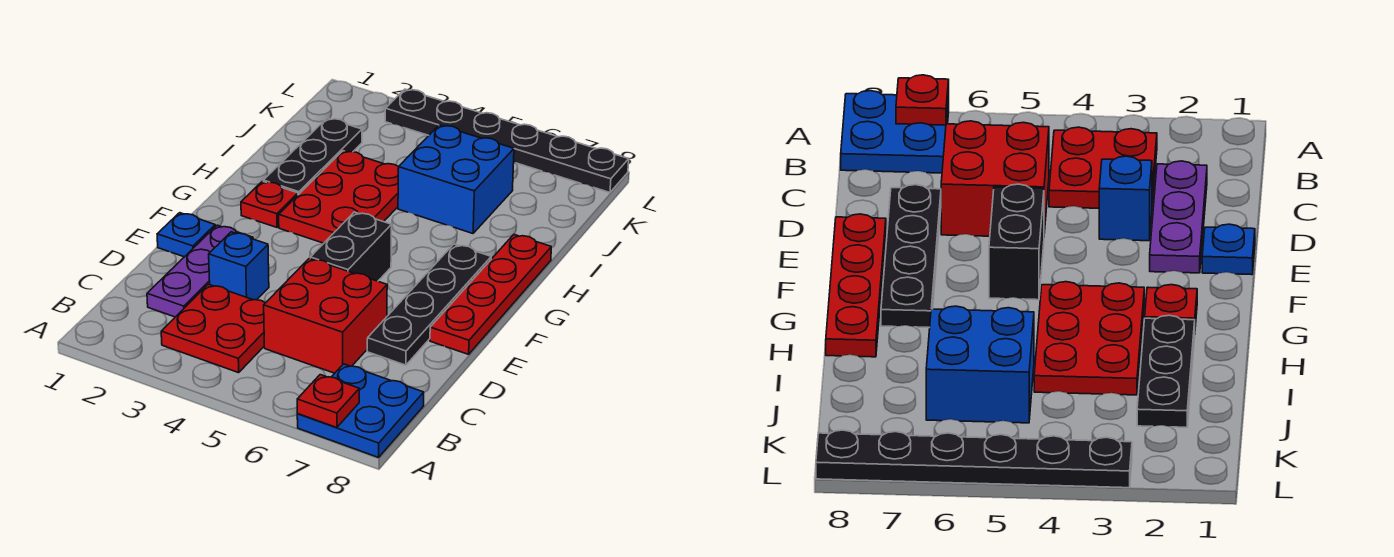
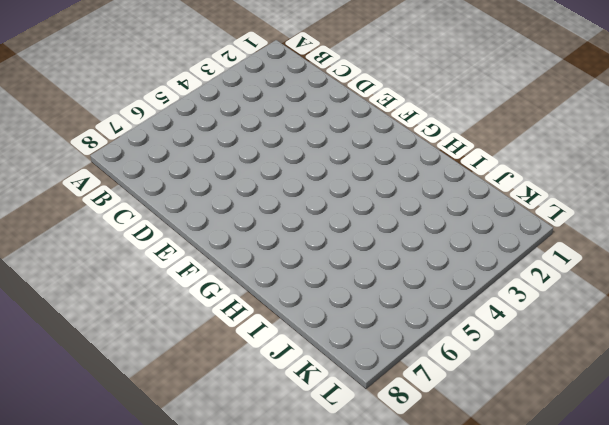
none -> blue plate A7:B8 level 1
none -> red plate B3:C4 level 1
none -> purple plate C2:E2 level 1

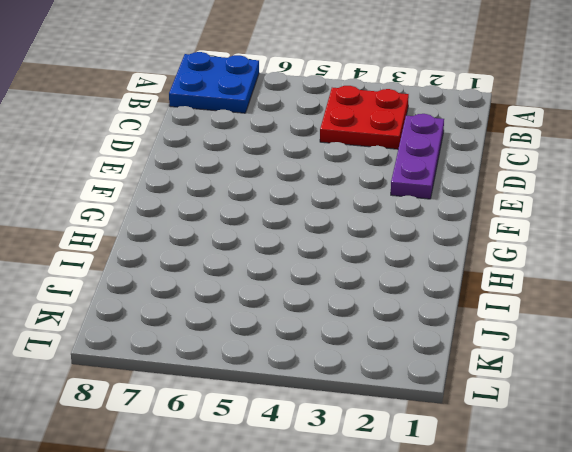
none -> red brick C5:D6 level 1
none -> blue brick D3 level 1
none -> black plate D7:G7 level 1

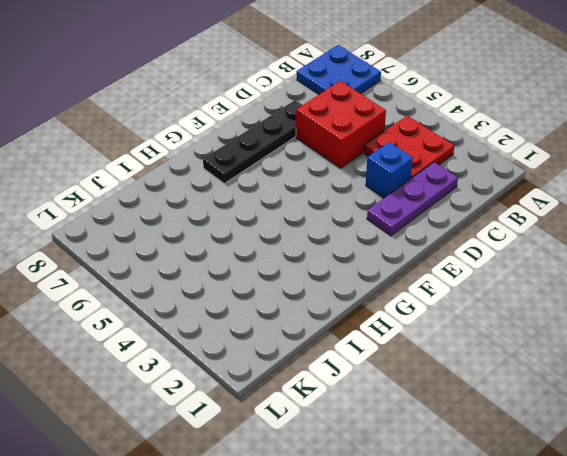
none -> blue plate E1 level 1
none -> black brick E5:F5 level 1
none -> red plate E8:H8 level 1

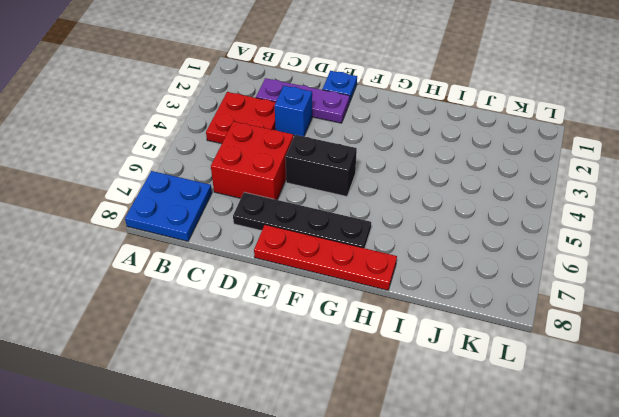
none -> red plate G2 level 1
none -> red plate G3:I4 level 1
none -> black plate H2:J2 level 1

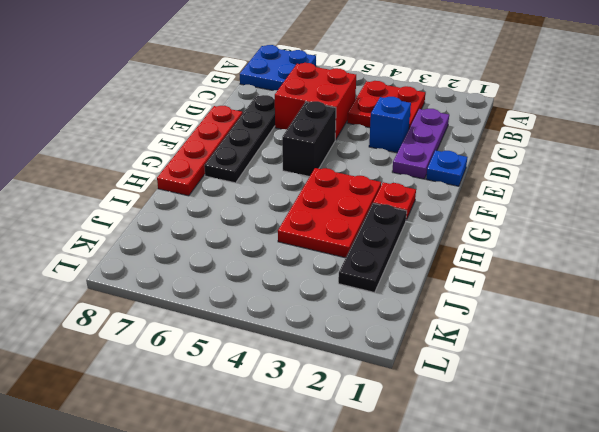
none -> blue brick I5:J6 level 1
none -> black plate L3:L8 level 1
none -> red plate A7 level 2

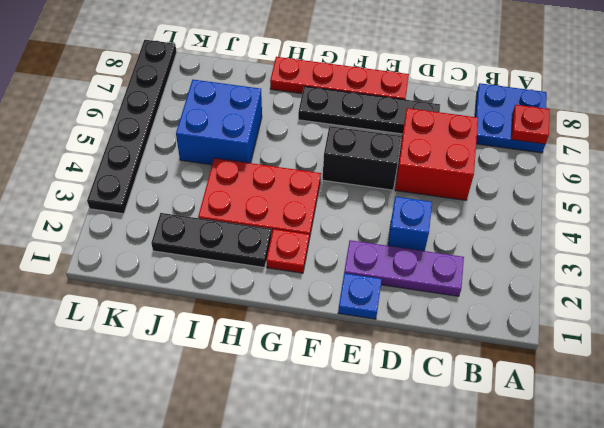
none -> red plate B3:C4 level 1

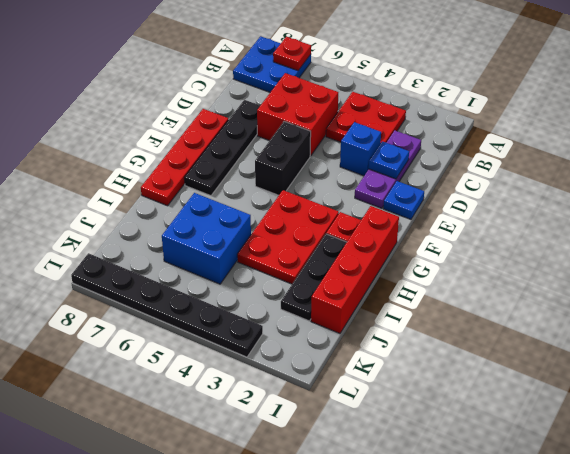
blue plate D2 level 2 -> none
red brick G1:J1 level 1 -> none

